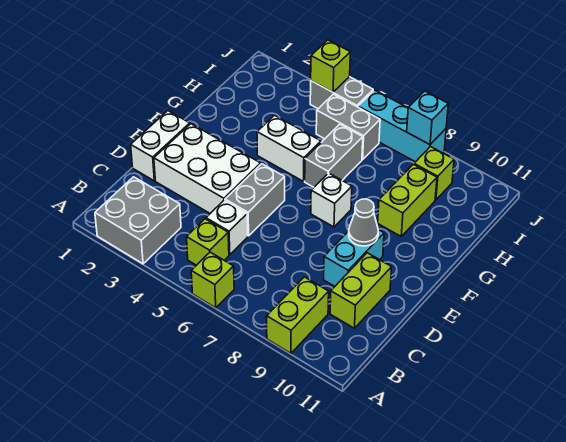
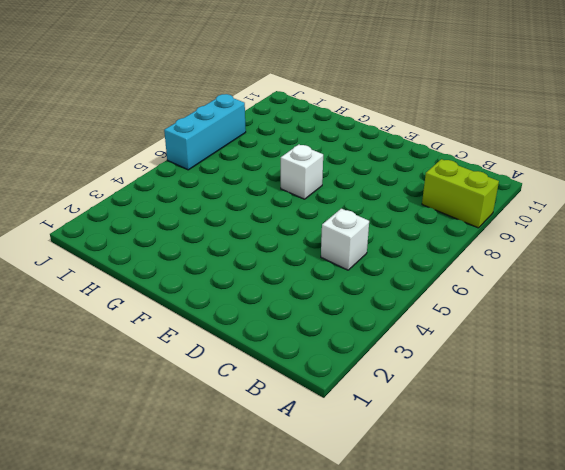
none -> grey brick A2:B3 level 1
none -> lime brick A6 level 1
none -> lime brick B5 level 1

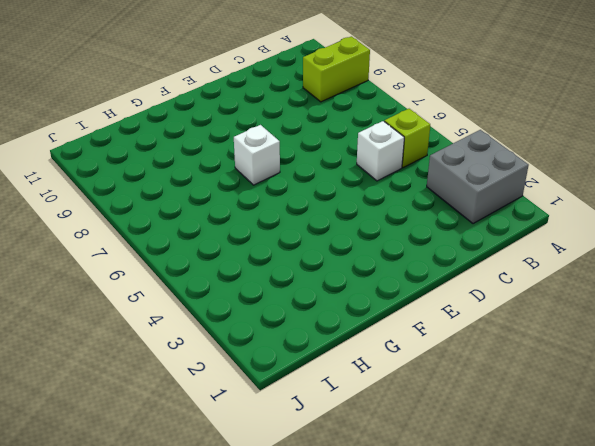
none -> lime brick A6 level 1
none -> lime brick C10:D10 level 1
none -> white brick D1:E1 level 1

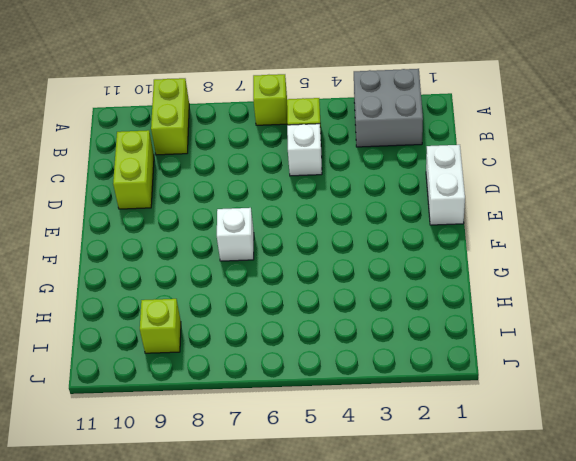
none -> white brick D2:E4 level 1
none -> grey brick D5:E5 level 1
none -> cyan brick D9:E9 level 1

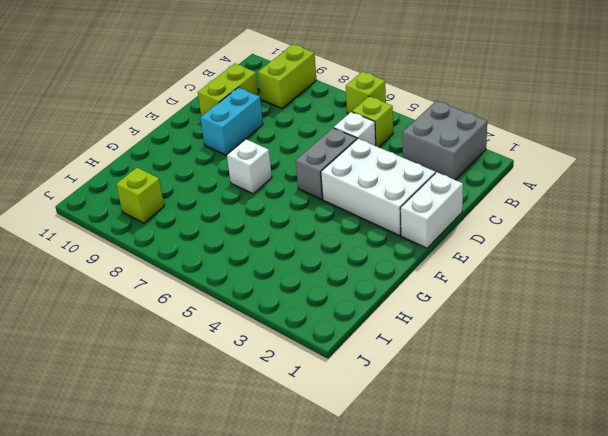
none -> white brick G4:G5 level 1
none -> grey brick G6:H6 level 1
none -> lime brick G9:H9 level 1

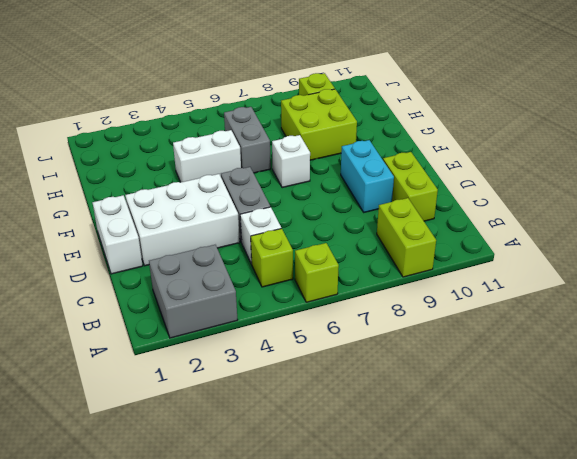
lime brick G8:H9 level 1 -> lime brick G9:H9 level 1
none -> grey brick I5:I6 level 1
none -> grey brick J4:J5 level 1
none -> cyan brick J6:J8 level 1

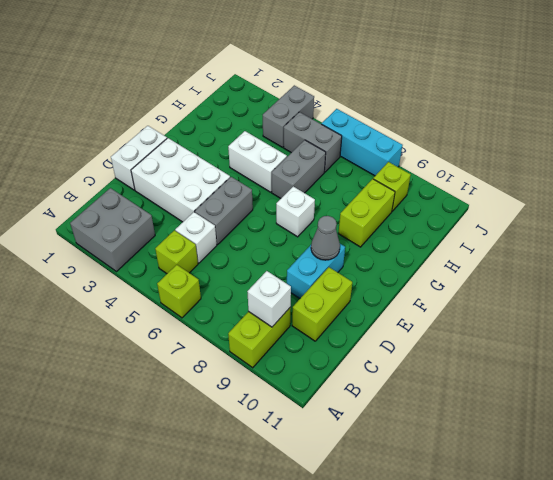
white brick B9 level 2 -> none
grey brick I4:J4 level 1 -> grey brick J4:J5 level 1
none -> lime brick J4 level 2
none -> cyan brick J8 level 2

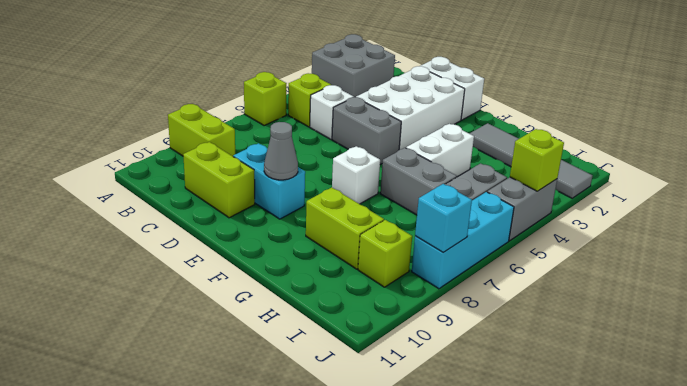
grey tile G2:J2 level 1 -> none

